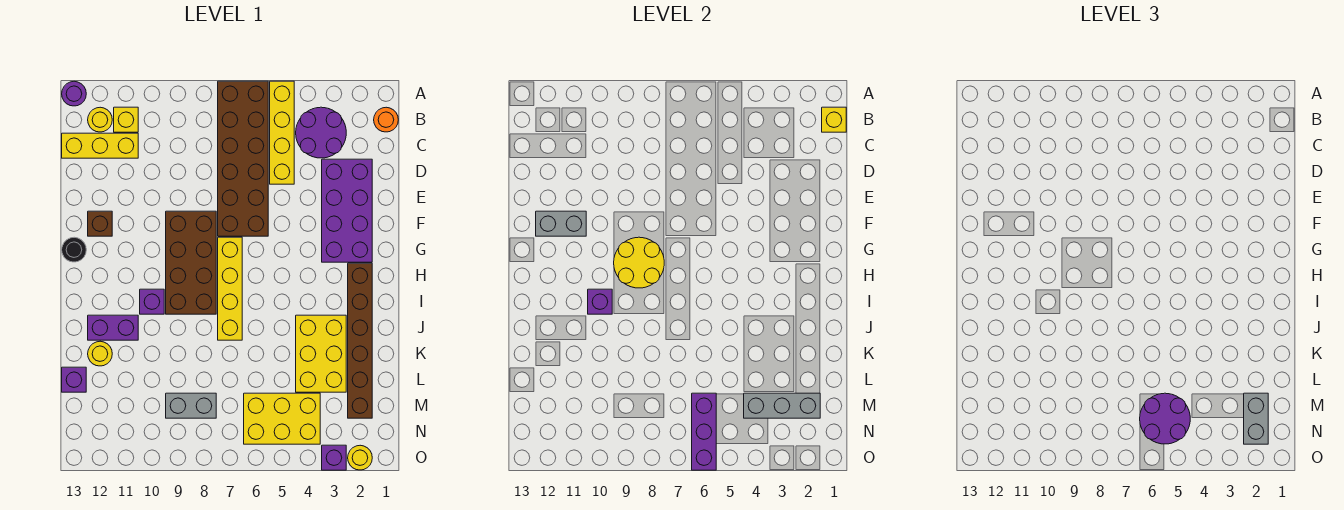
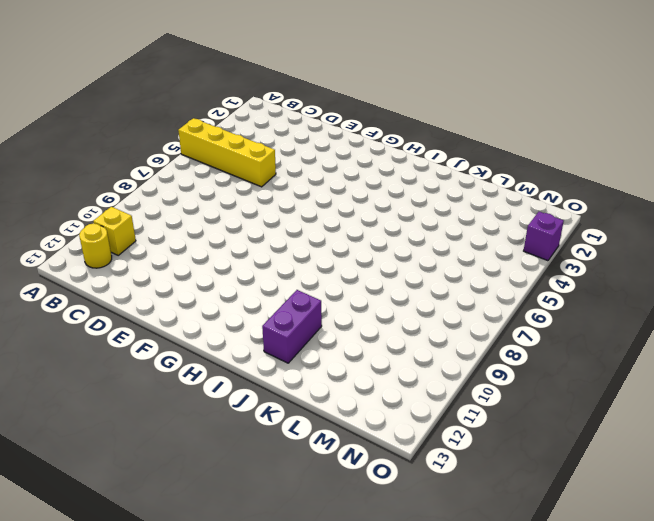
none -> brown brick A6:F7 level 1
none -> purple round brick A13 level 1
none -> orange round brick B1 level 1
none -> purple round brick B3:C4 level 1

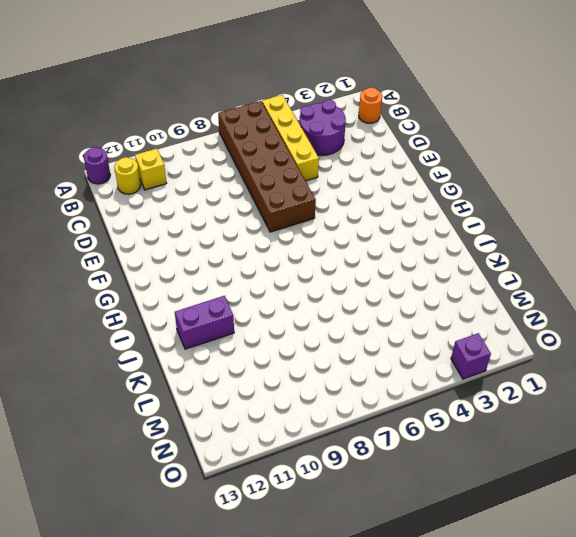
none -> yellow brick C11:C13 level 1
none -> purple brick D2:G3 level 1
none -> brown brick F8:I9 level 1
none -> brown brick F12 level 1

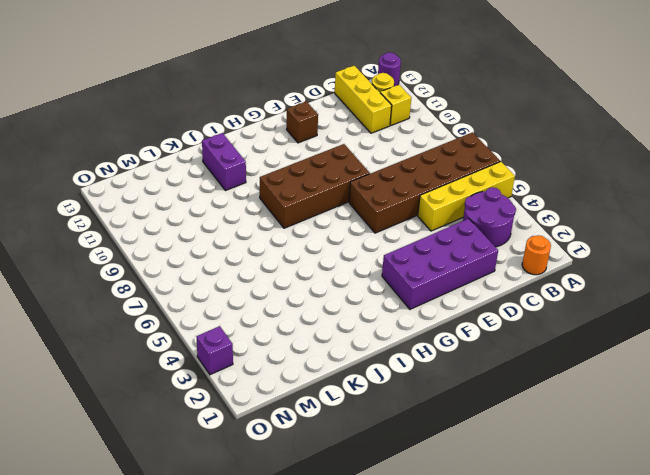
none -> yellow brick G7:J7 level 1
none -> black round brick G13 level 1
none -> brown brick H2:M2 level 1
none -> purple brick I10 level 1

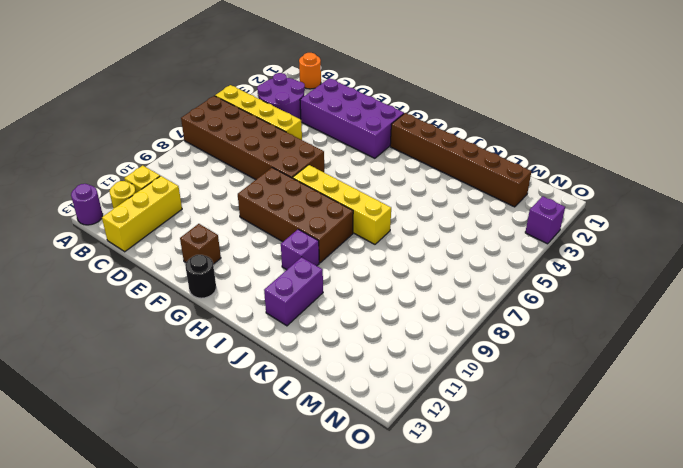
none -> yellow brick J3:L4 level 1
none -> yellow round brick K12 level 1
none -> purple brick L13 level 1
none -> yellow brick M4:N6 level 1

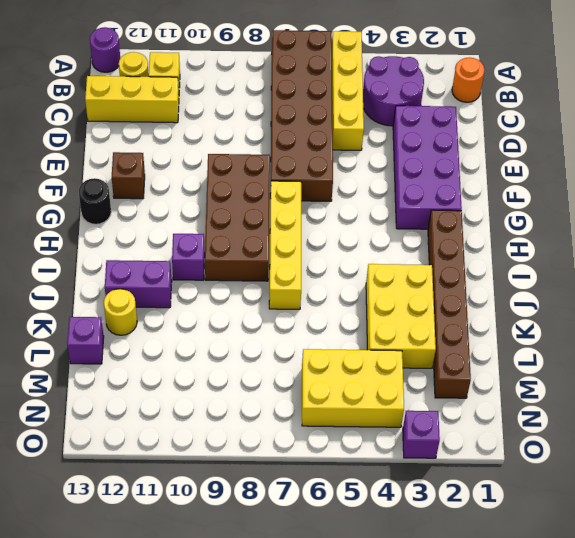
none -> grey brick M8:M9 level 1
none -> yellow round brick O2 level 1
none -> yellow brick B1 level 2
none -> grey brick F11:F12 level 2

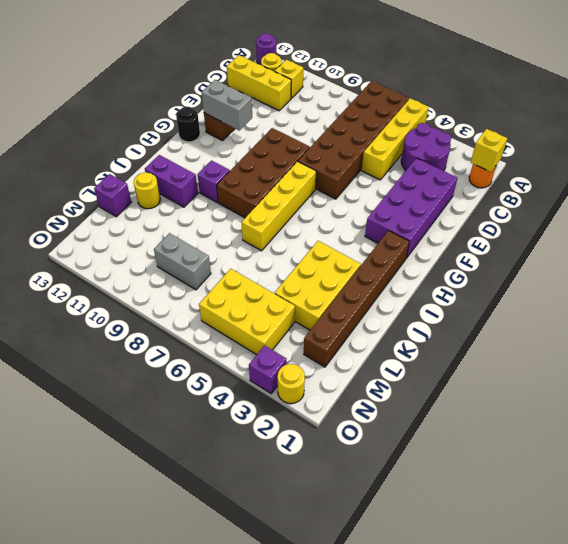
none -> yellow round brick G8:H9 level 2
none -> purple brick I10 level 2
none -> grey brick M2:M4 level 2
none -> purple brick M6:O6 level 2

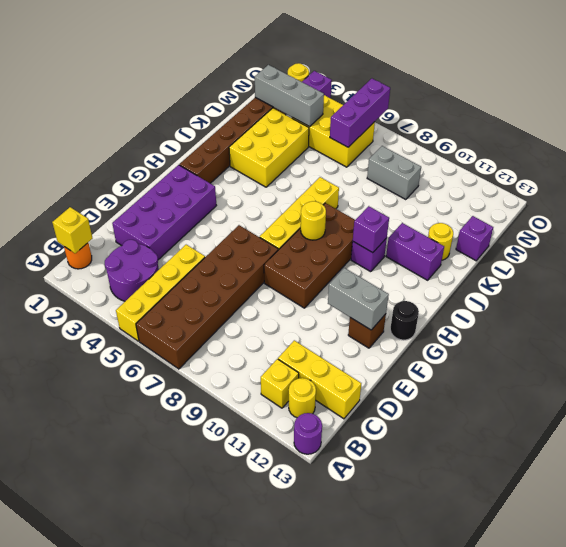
yellow round brick H8 level 2 -> yellow round brick G8:H9 level 2
none -> grey brick M2:N2 level 3
none -> purple round brick M5:N6 level 3

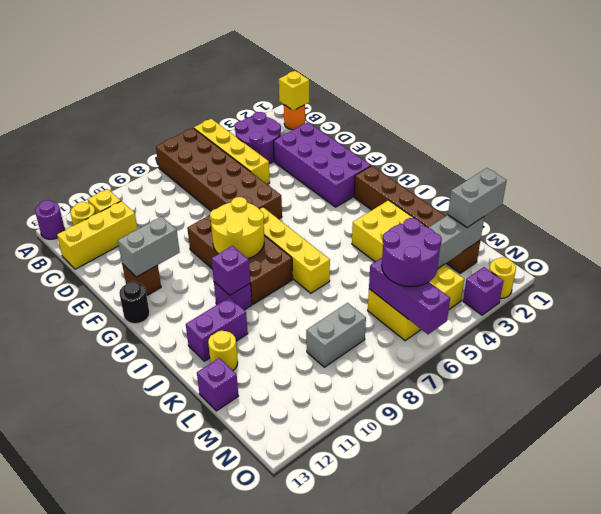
grey brick M1:M2 level 3 -> grey brick M2:N2 level 3

